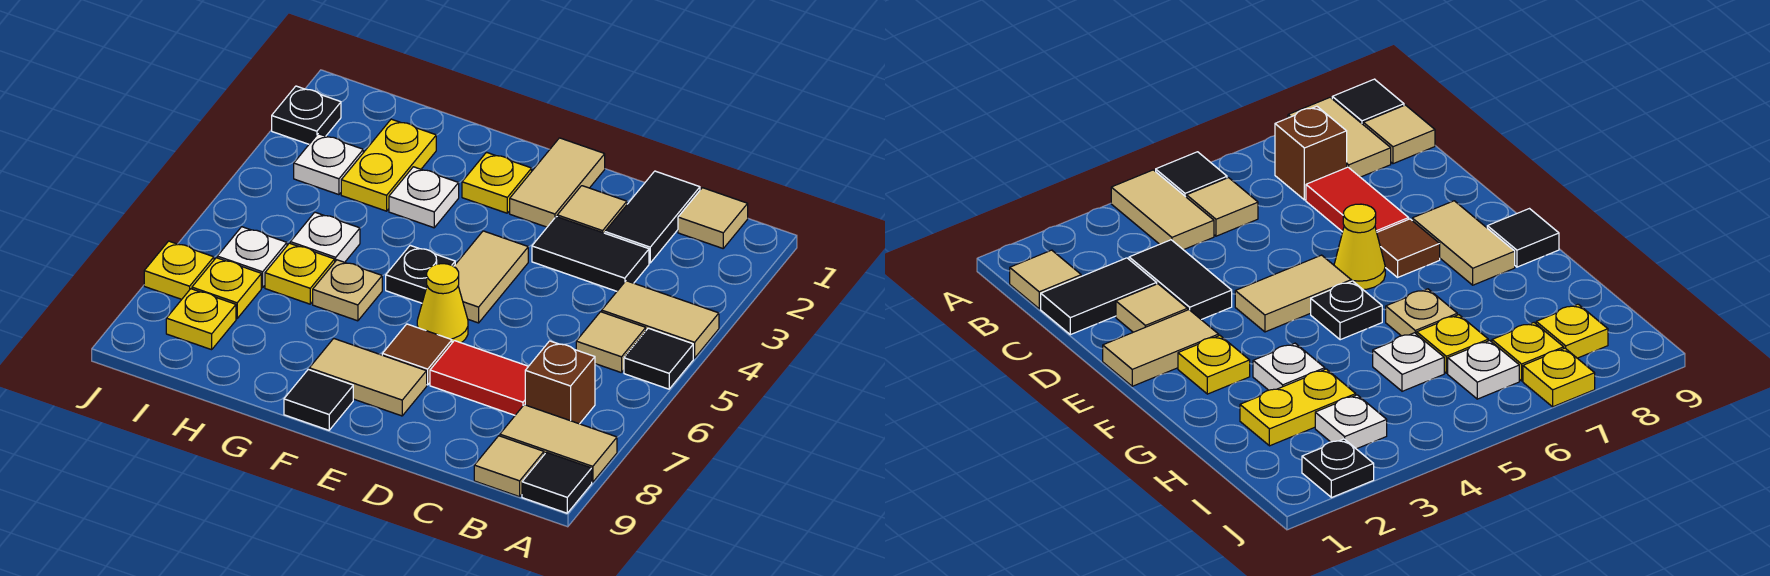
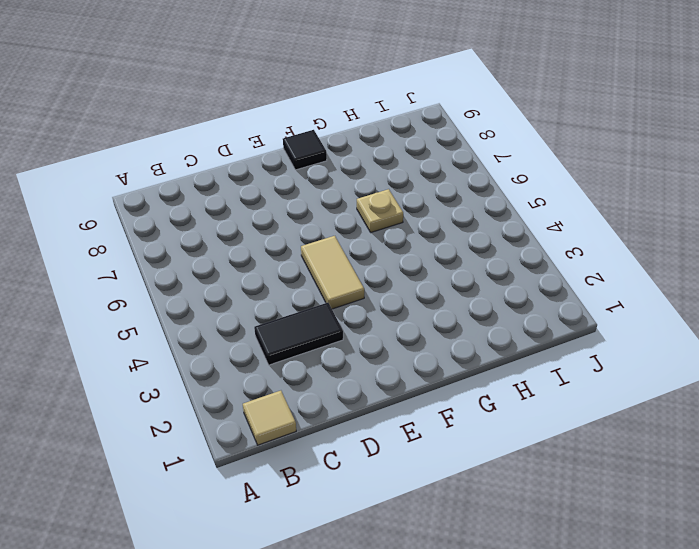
none -> tan tile A4:B4 level 1
none -> black tile A5 level 1
none -> tan tile A8:B8 level 1
none -> black tile A9 level 1

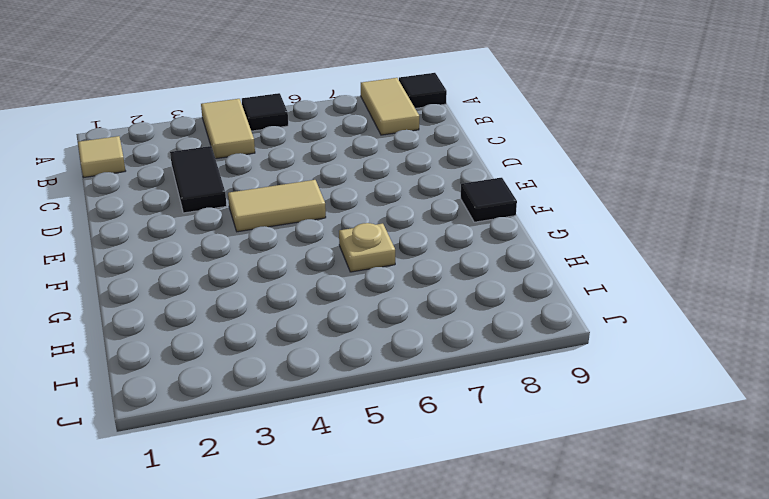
none -> tan tile B5 level 1
none -> brown brick B7 level 1
none -> tan tile B9 level 1
none -> black tile C1:C2 level 1

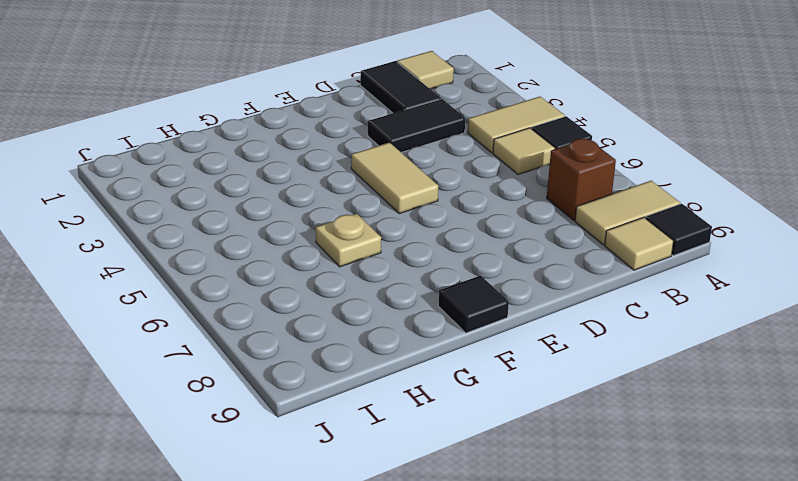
none -> red tile C7:D7 level 1
none -> tan tile D2 level 1
none -> tan tile E1:E2 level 1
none -> yellow cone E6 level 1

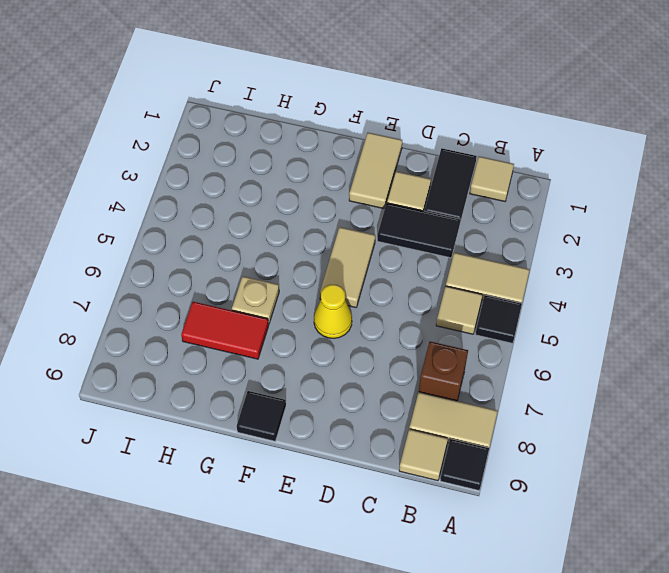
red tile G7:H7 level 1 -> red tile C7:D7 level 1
none -> brown tile E7 level 1
none -> tan tile E8:F8 level 1
none -> yellow plate F2 level 1
none -> black plate F5 level 1

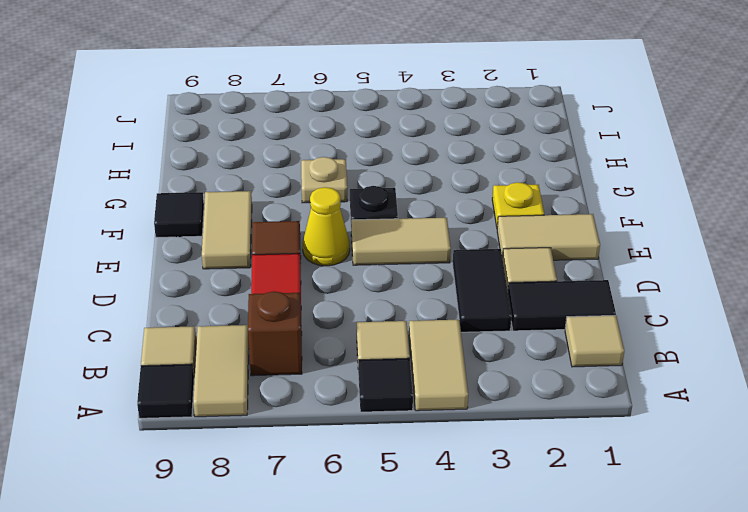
none -> white plate G3 level 1
none -> yellow plate H2:H3 level 1
none -> white plate H5 level 1
none -> yellow plate H6 level 1

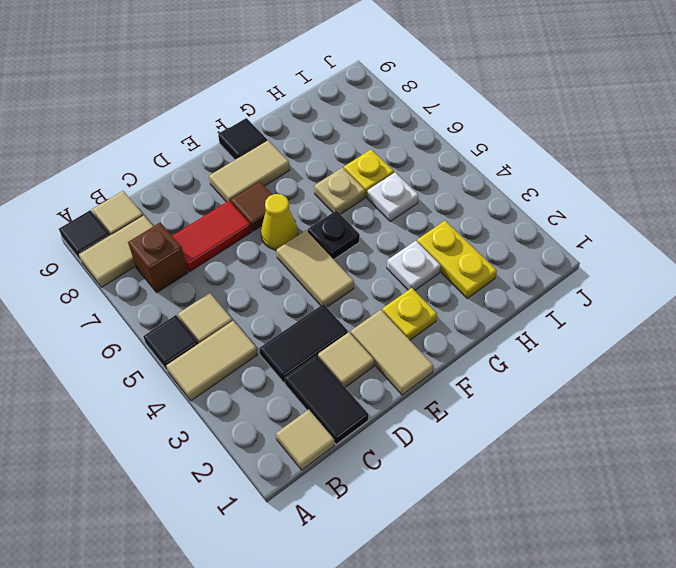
none -> white plate I3 level 1
none -> white plate I6 level 1
none -> yellow plate I7 level 1
none -> yellow plate I8 level 1

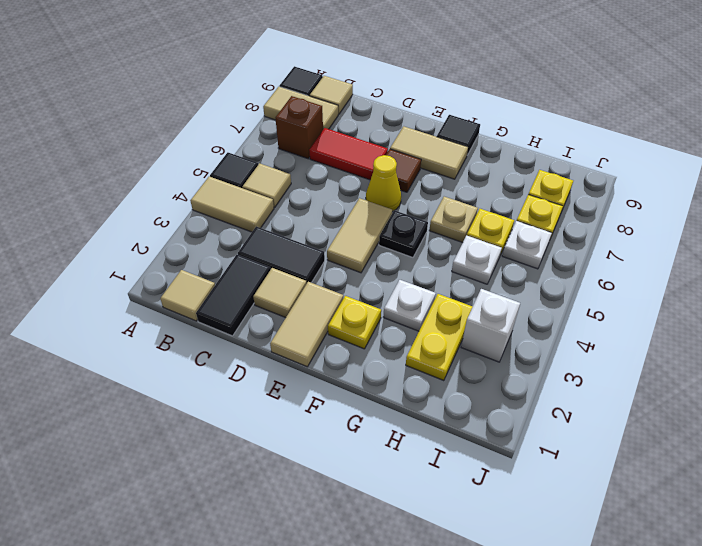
white brick I3 level 1 -> white plate I3 level 1
none -> black plate J2 level 1
none -> yellow plate J7 level 1

